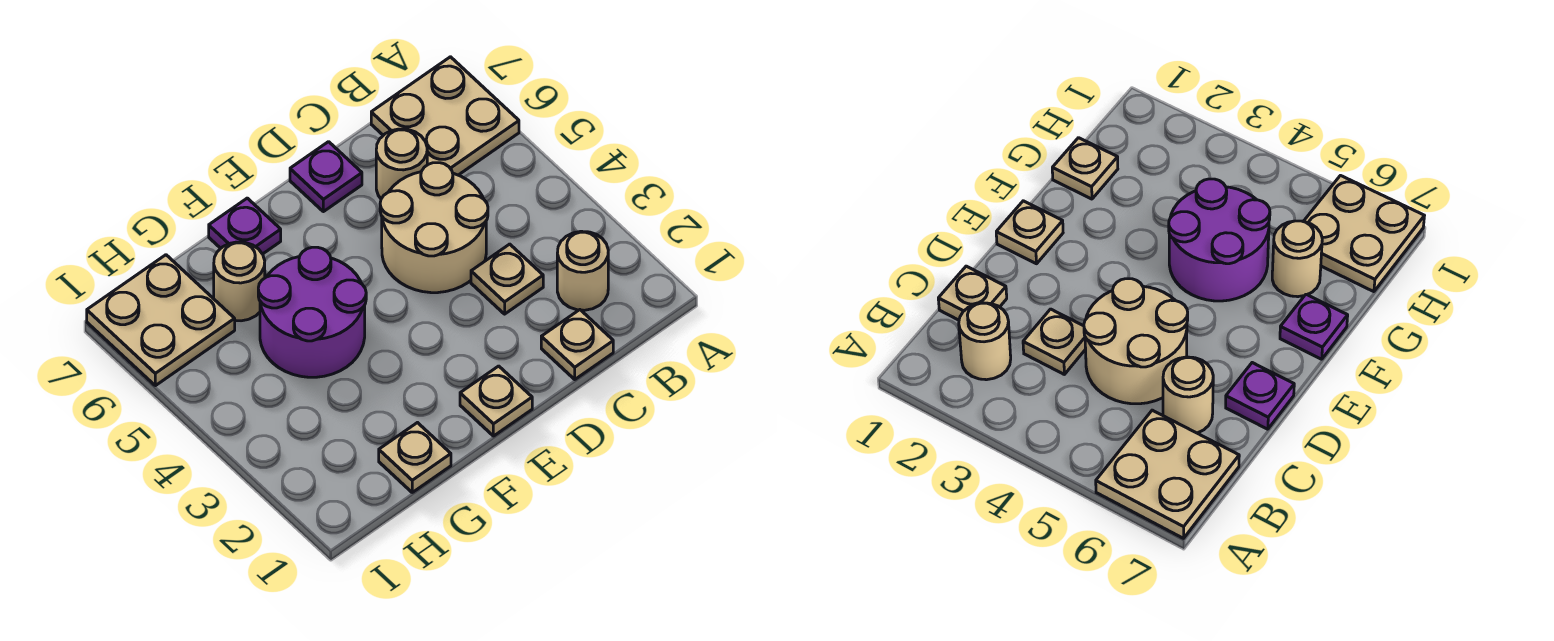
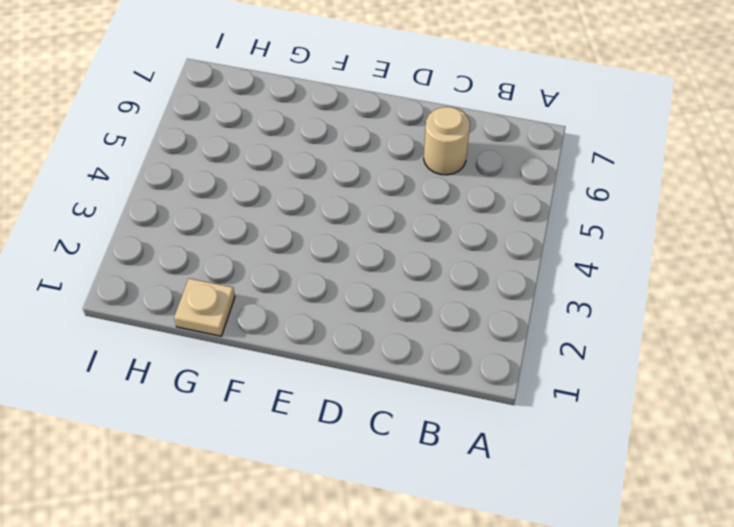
none -> tan plate A6:B7 level 1
none -> tan round brick B2 level 1
none -> tan plate C1 level 1

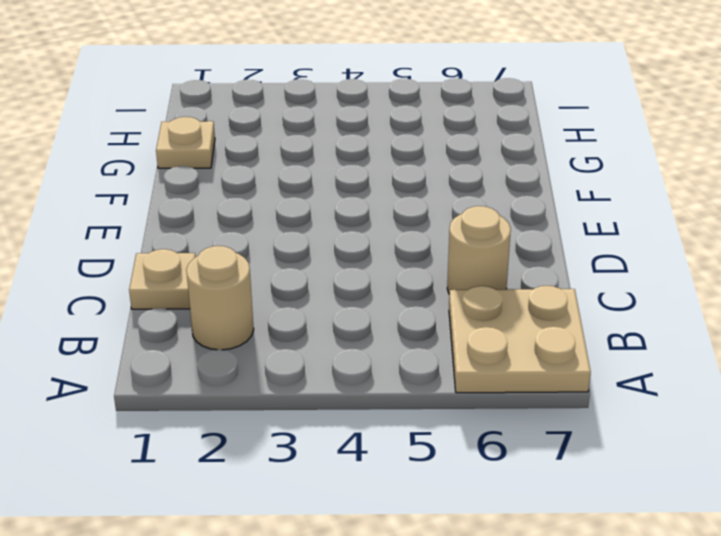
none -> tan plate C3 level 1
none -> tan round brick C4:D5 level 1
none -> purple plate D7 level 1

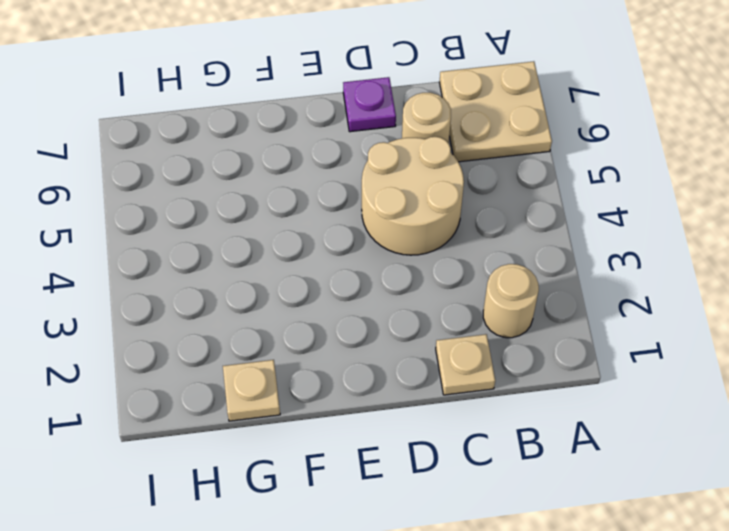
none -> tan plate C3 level 1
none -> tan plate E1 level 1
none -> purple round brick F4:G5 level 1

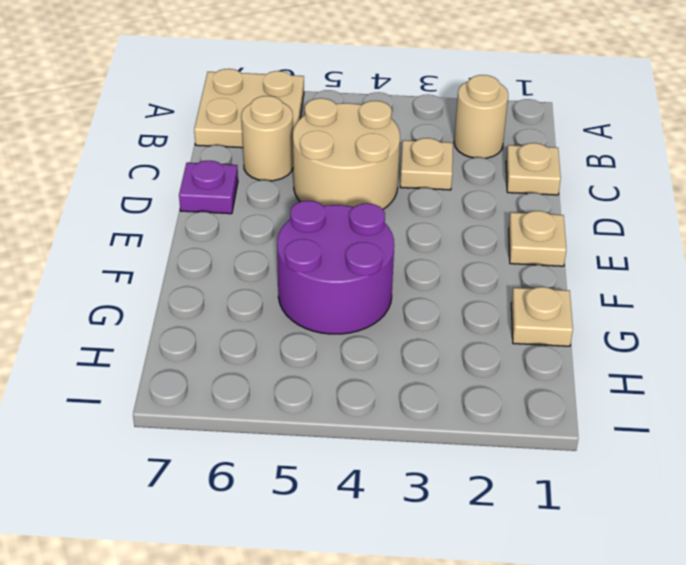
none -> purple plate F7 level 1
none -> tan round brick G6 level 1
none -> tan plate H6:I7 level 1

